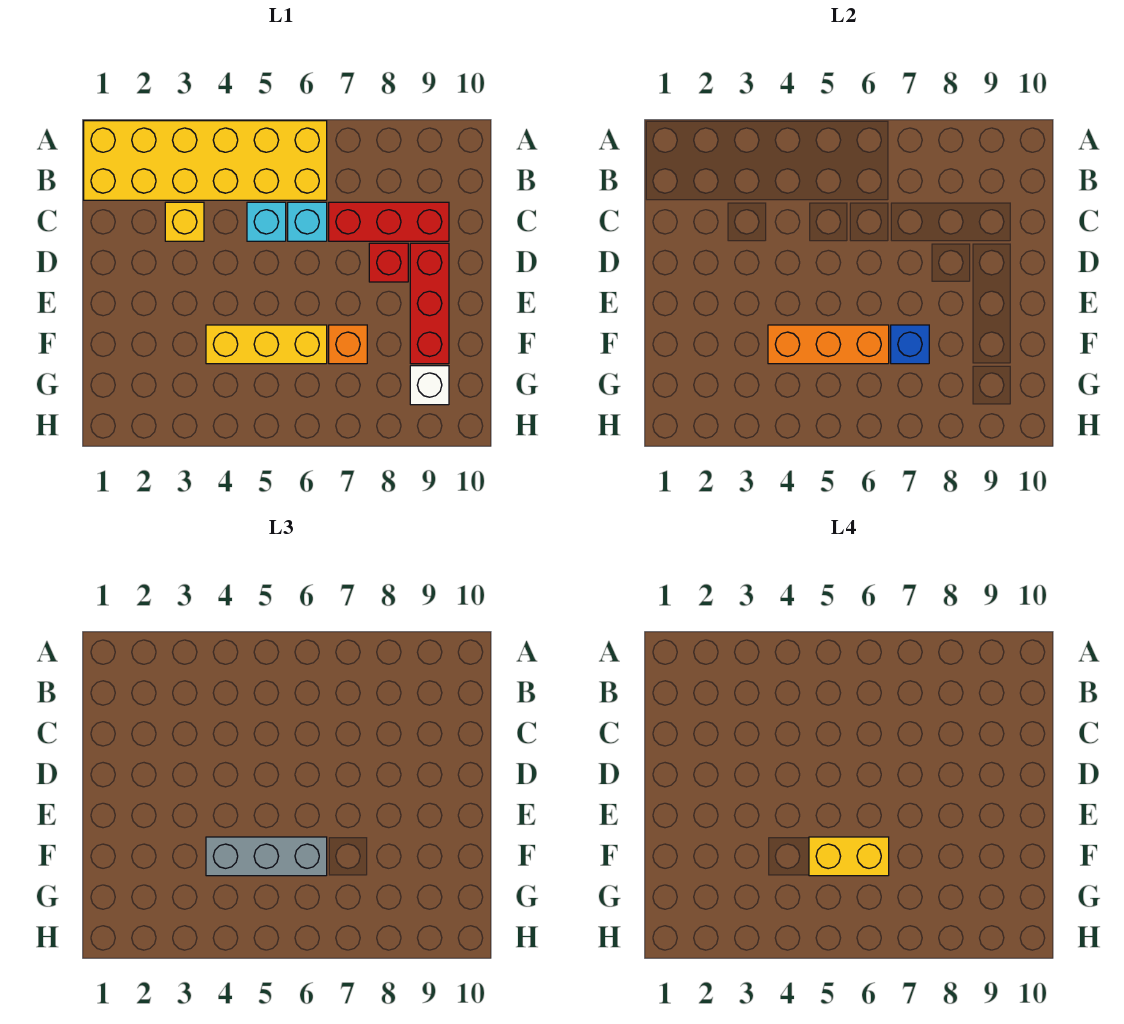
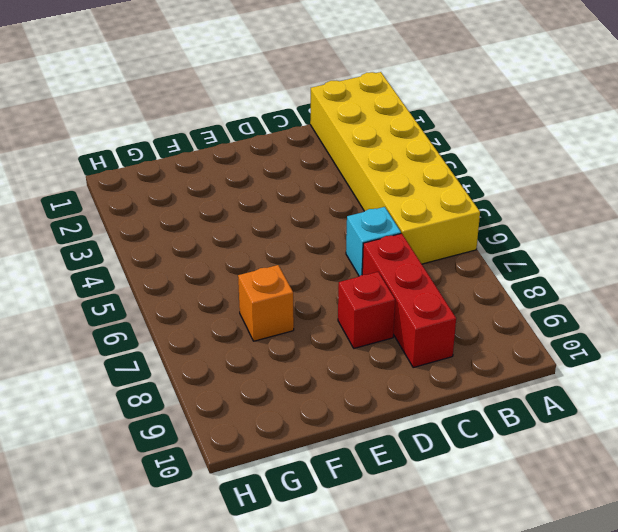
none -> yellow brick C3 level 1
none -> cyan brick C5 level 1
none -> red brick D9:F9 level 1

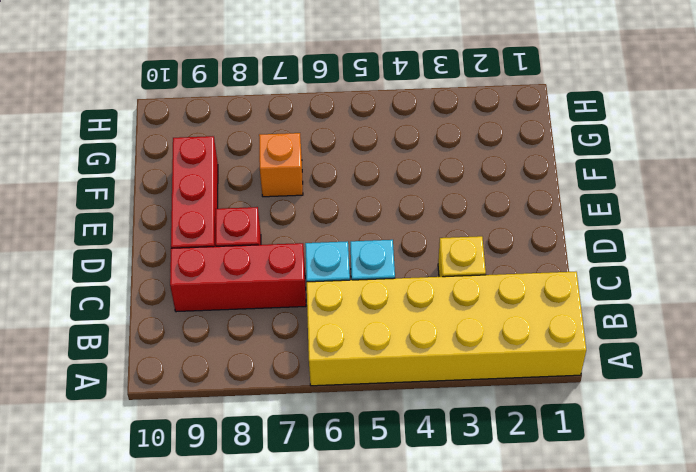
none -> yellow brick F4:F6 level 1
none -> white brick G9 level 1
none -> orange brick F4:F6 level 2

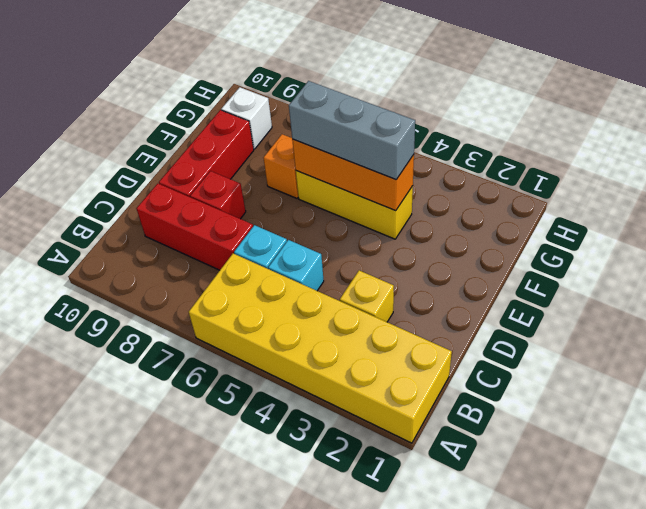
none -> blue brick F7 level 2
none -> yellow brick F5:F6 level 4

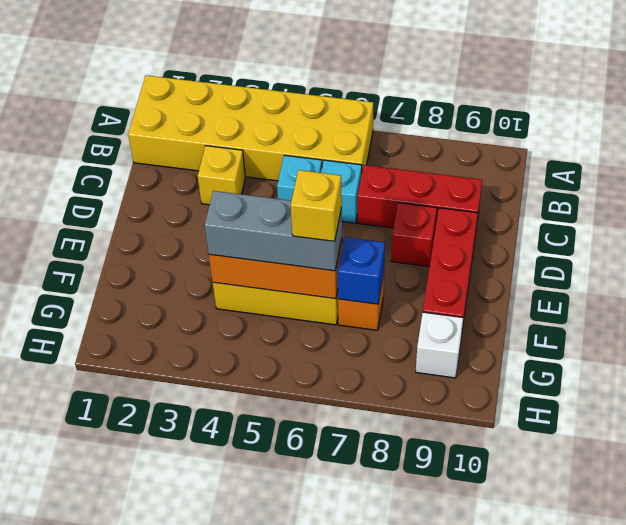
yellow brick F6 level 4 -> yellow brick F5:F6 level 4

